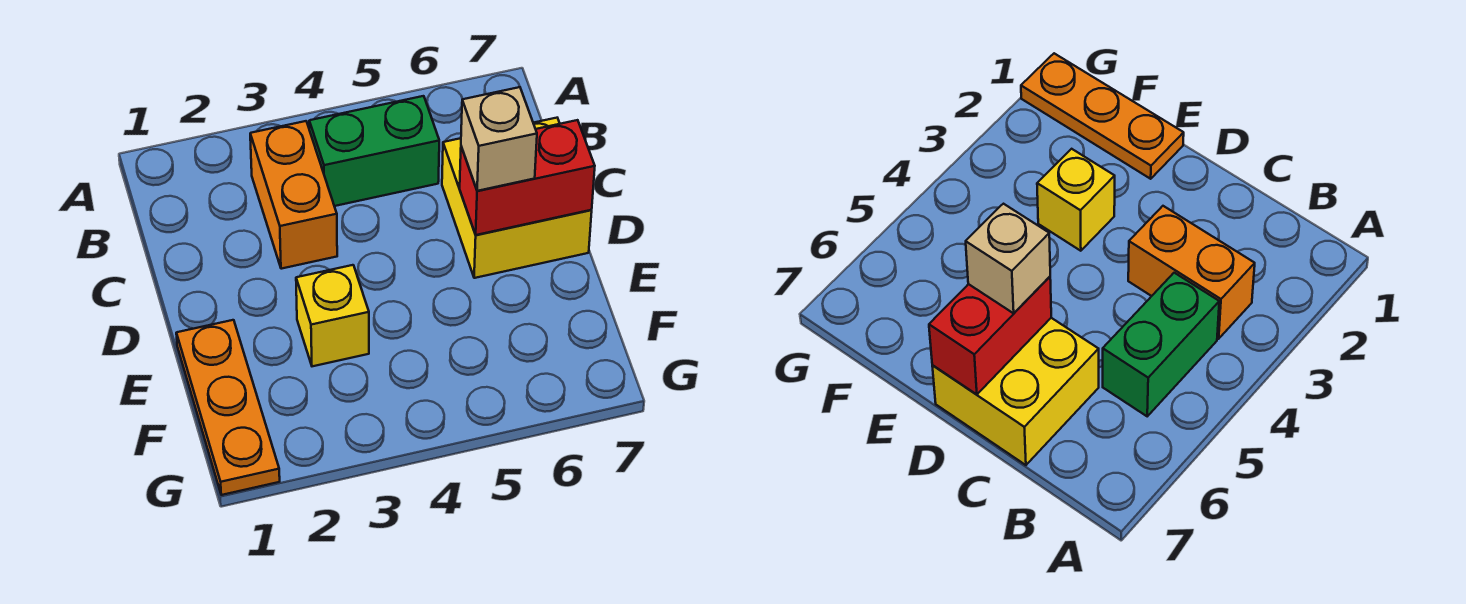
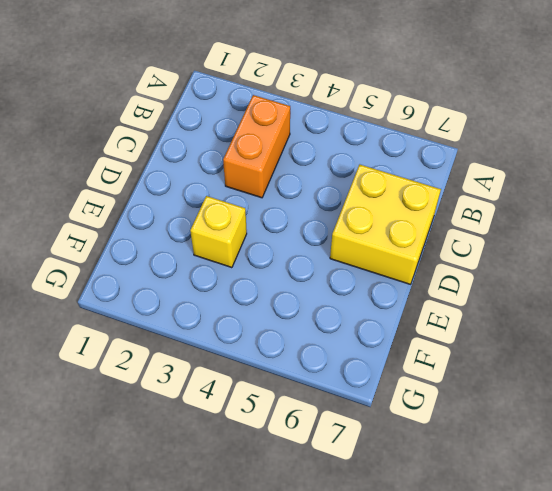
none -> green brick B4:B5 level 1
none -> orange plate E1:G1 level 1

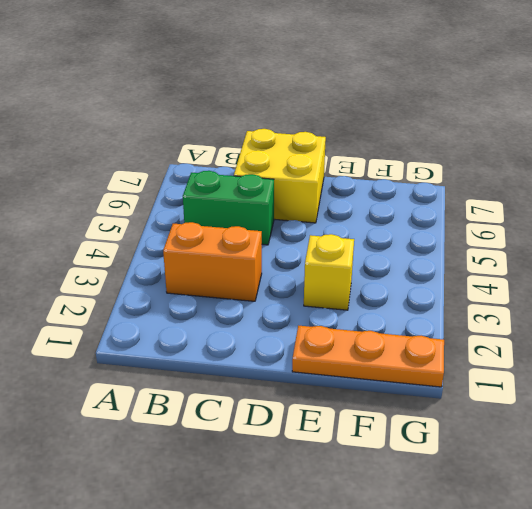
green brick B5:C5 level 1 -> green brick B4:B5 level 1
none -> red brick D6:D7 level 2
none -> tan brick D6 level 3

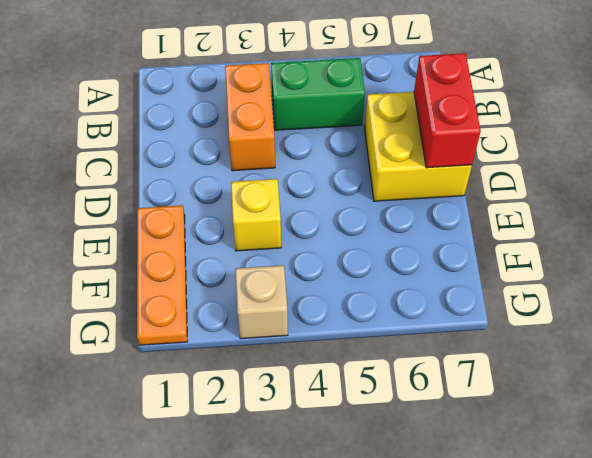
red brick C7:D7 level 2 -> red brick D6:D7 level 2
tan brick G3 level 1 -> tan brick D6 level 3

